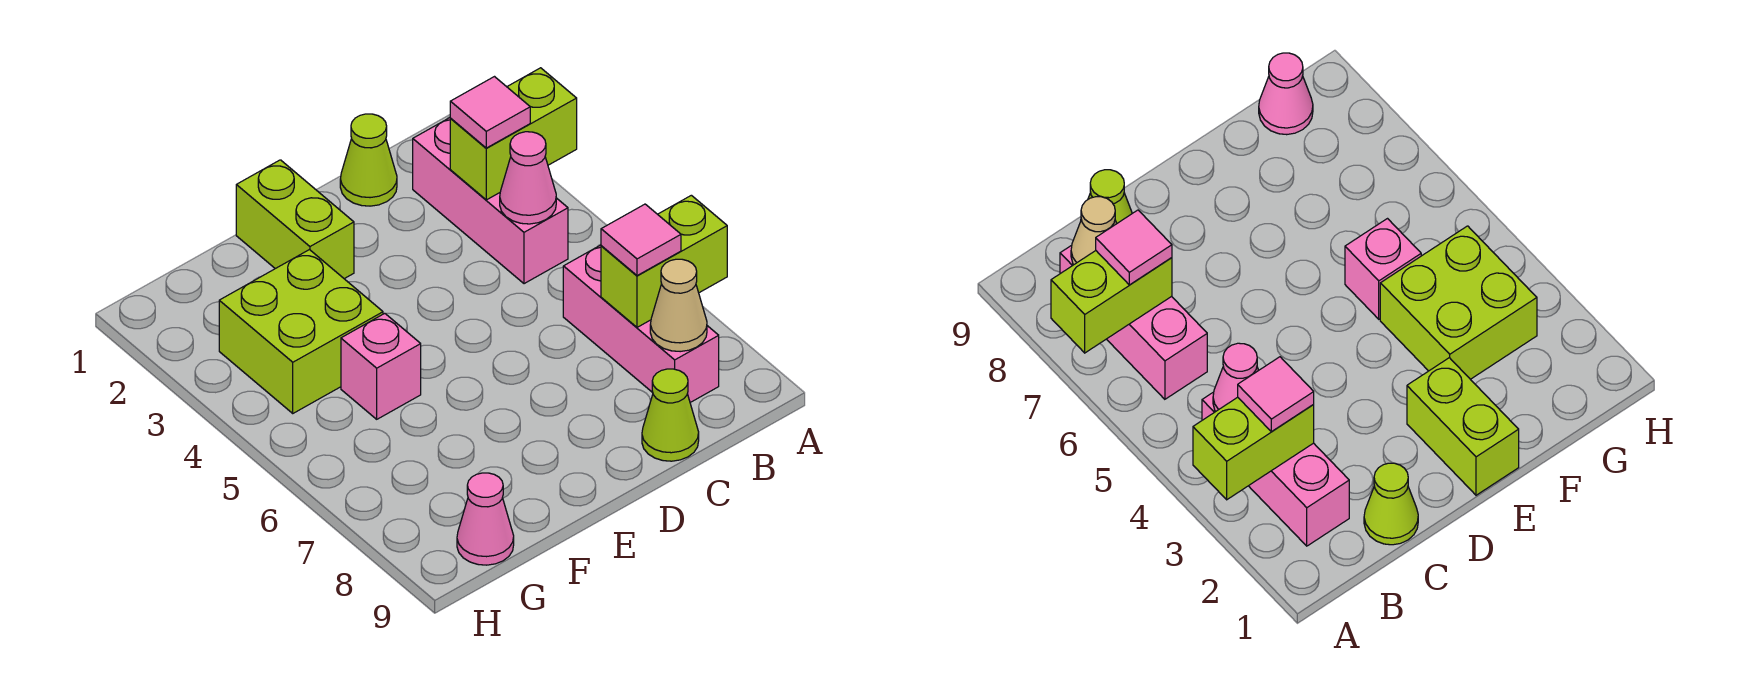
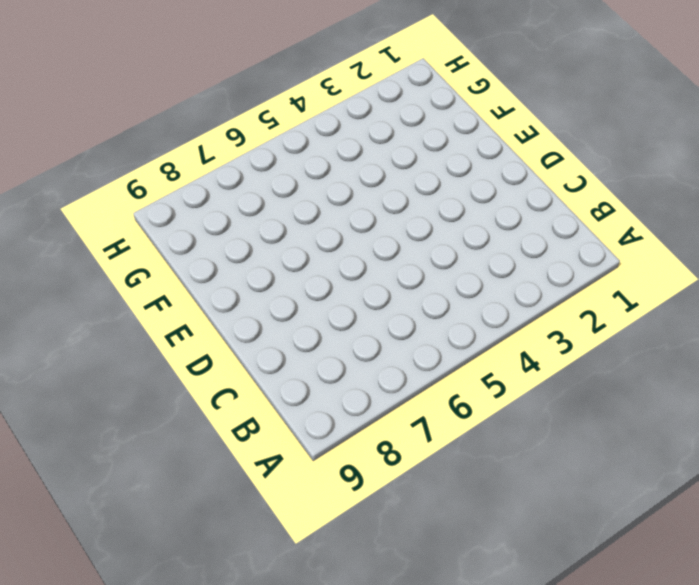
none -> pink brick B2:B4 level 1
none -> pink brick B6:B8 level 1
none -> lime cone C1 level 1

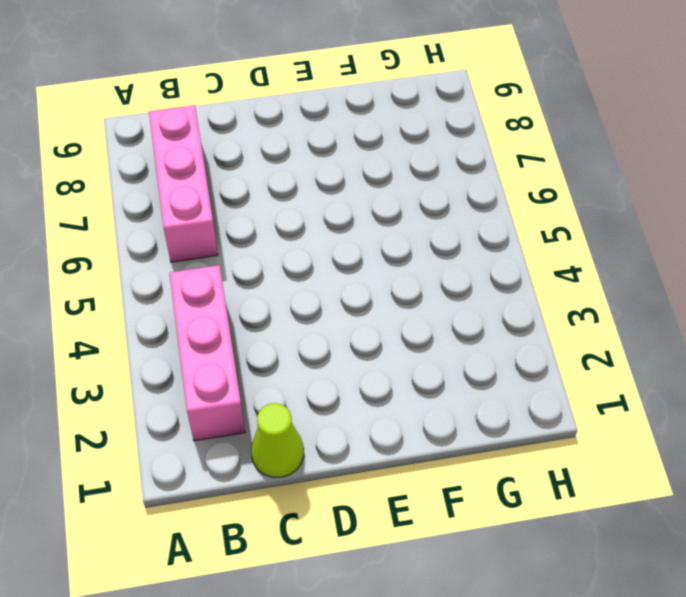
none -> lime cone C9 level 1
none -> lime brick E1:E2 level 1
none -> lime brick F3:G4 level 1

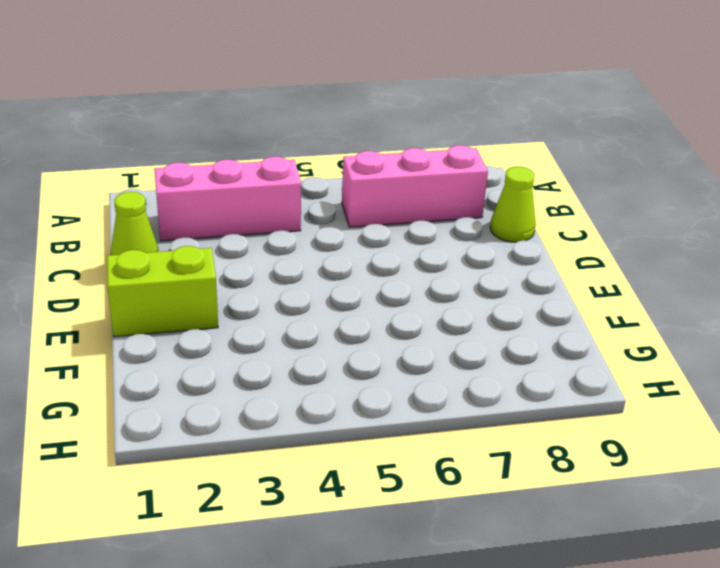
none -> lime brick F3:G4 level 1
none -> pink brick F5 level 1
none -> pink cone G9 level 1

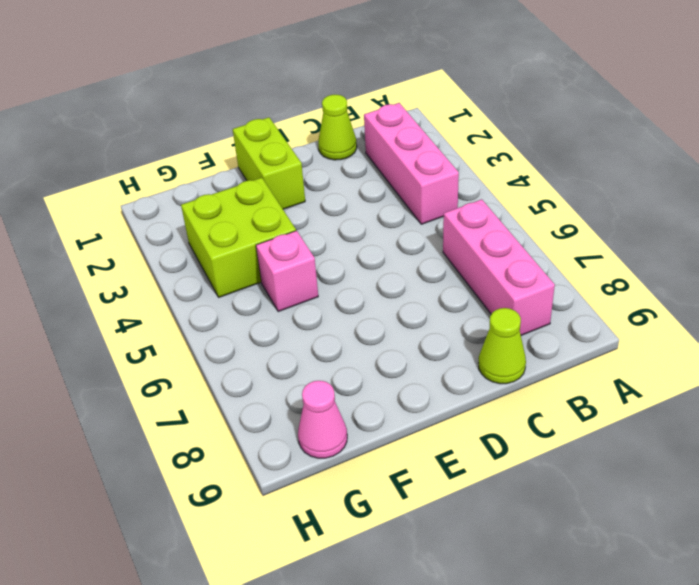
none -> lime brick A3:B3 level 2
none -> lime brick A7:B7 level 2
none -> pink cone B4 level 2

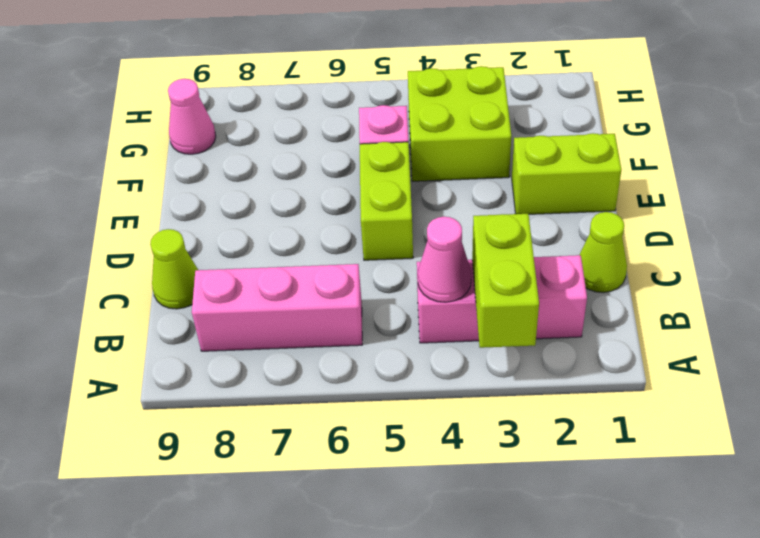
lime brick D5:E5 level 1 -> lime brick A7:B7 level 2
none -> tan cone B8 level 2
none -> pink tile B3 level 3
none -> pink tile B7 level 3

